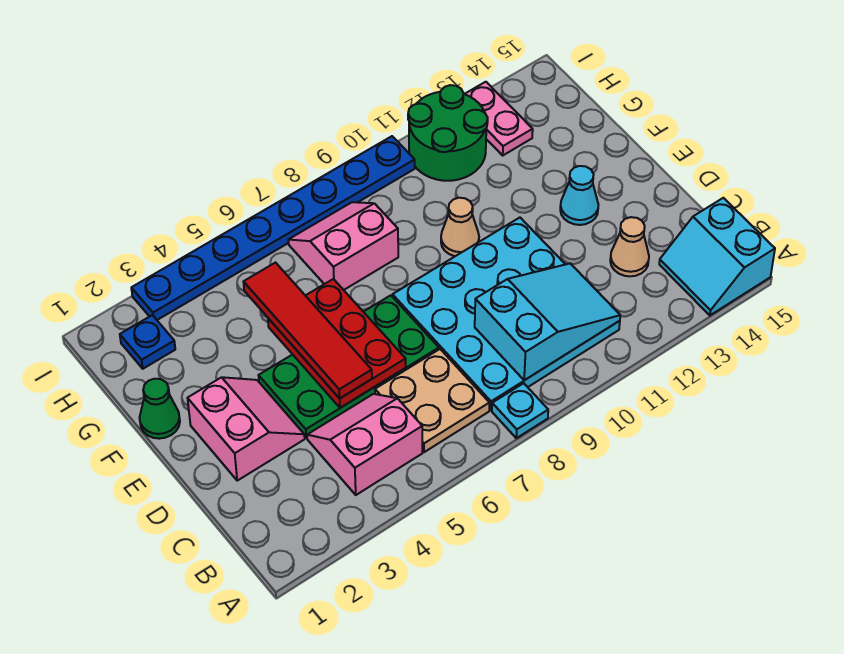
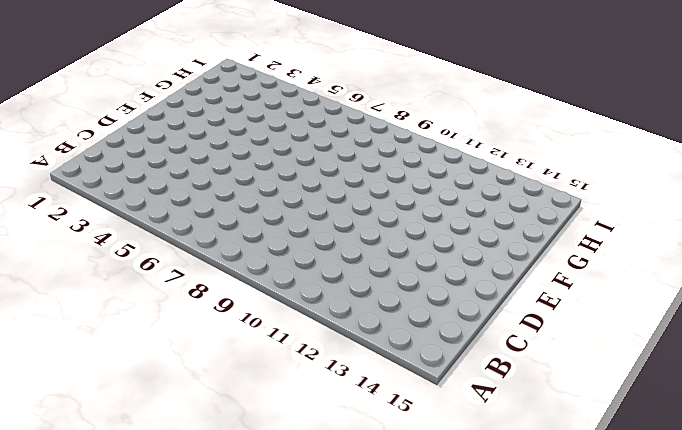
none -> cyan plate A8 level 1
none -> cyan slope A14:B15 level 1 top 15
none -> pink slope B4:C5 level 1 top B

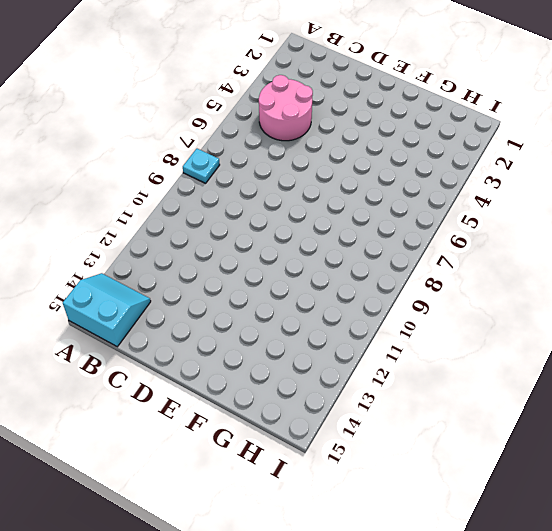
pink round brick B4:C5 level 1 -> pink slope B4:C5 level 1 top B
none -> tan plate B6:C7 level 1
none -> cyan plate B8:E11 level 1
none -> tan cone C13 level 1

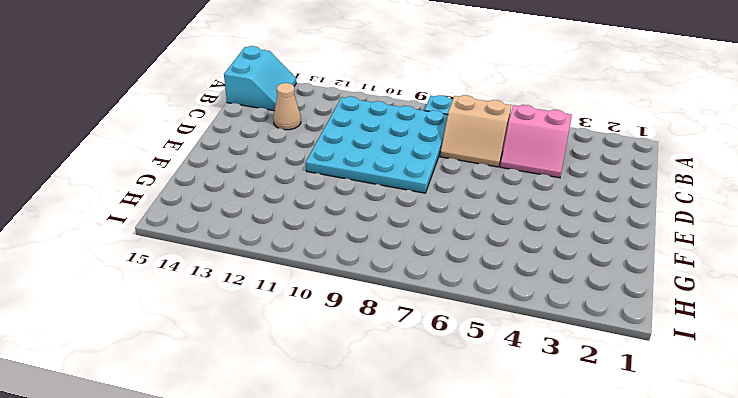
tan slope B6:C7 level 1 top B -> tan plate B6:C7 level 1
none -> pink slope D2:E3 level 1 top 2
none -> green plate D4:E7 level 1
none -> cyan cone E13 level 1

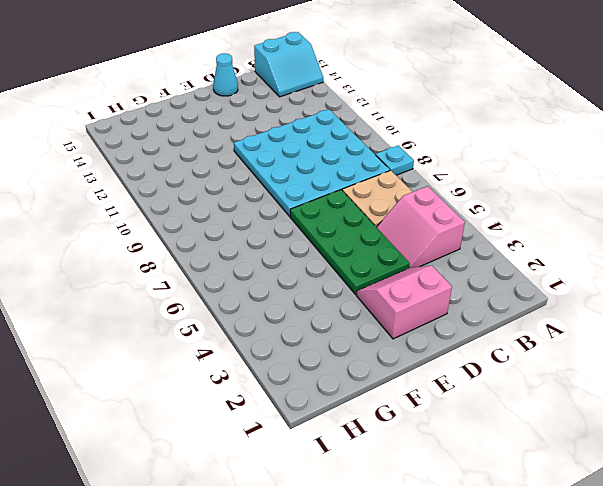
cyan cone D15 level 1 -> cyan cone E13 level 1
none -> tan cone C13 level 1
none -> green cone F1 level 1
none -> tan cone F10 level 1

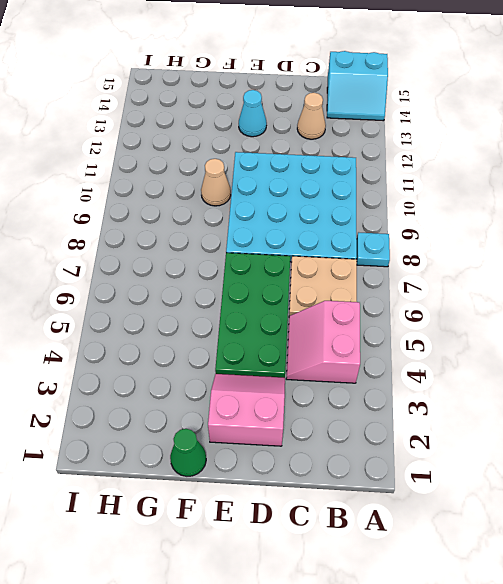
none -> pink slope G7:H8 level 1 top G
none -> blue plate H2 level 1
none -> green round brick H11:I12 level 1

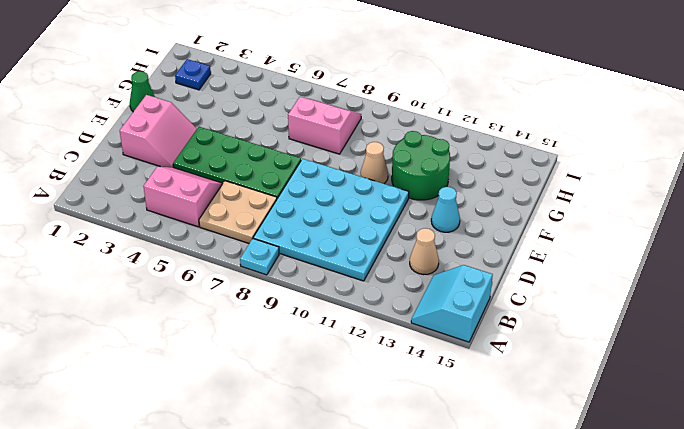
green round brick F11:G12 level 1 -> green round brick H11:I12 level 1
none -> pink plate H13:I13 level 1
none -> blue plate I3:I10 level 1
none -> cyan slope B9:C11 level 2 top 9

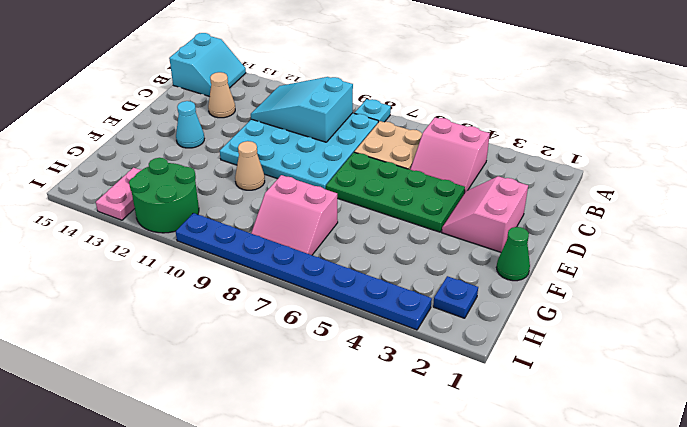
none -> red plate D5:F6 level 2
none -> red tile D5:G5 level 3

